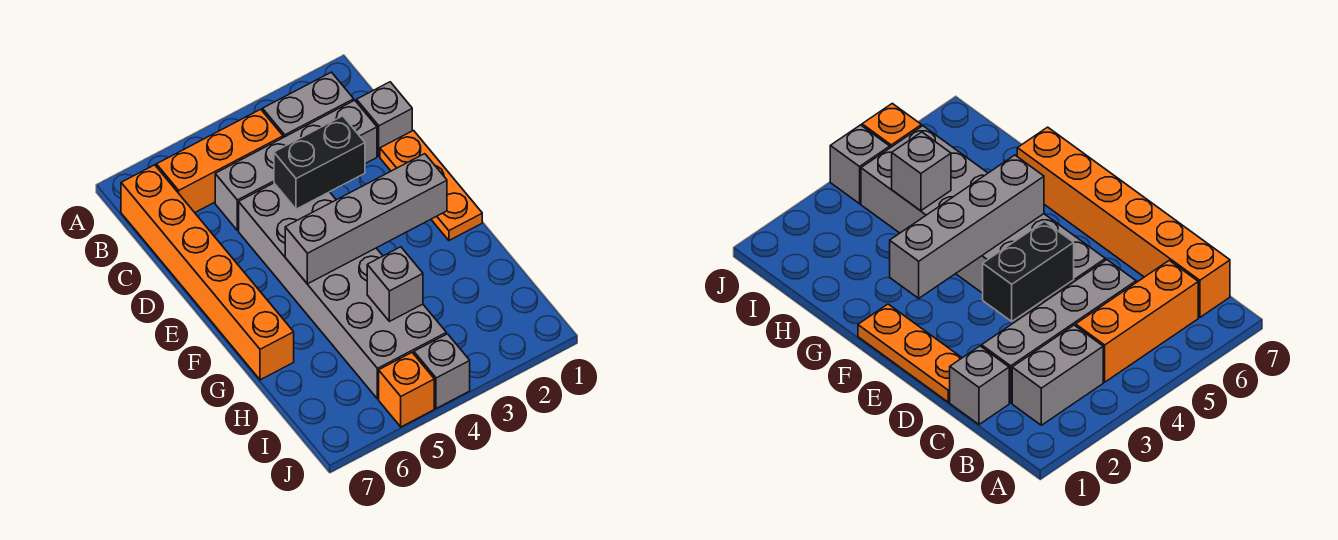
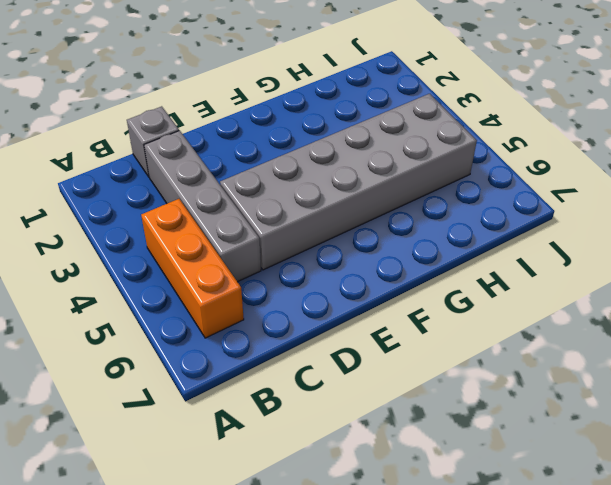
none -> grey brick B2:B3 level 1
none -> orange brick B7:G7 level 1
none -> orange plate D1:F1 level 1

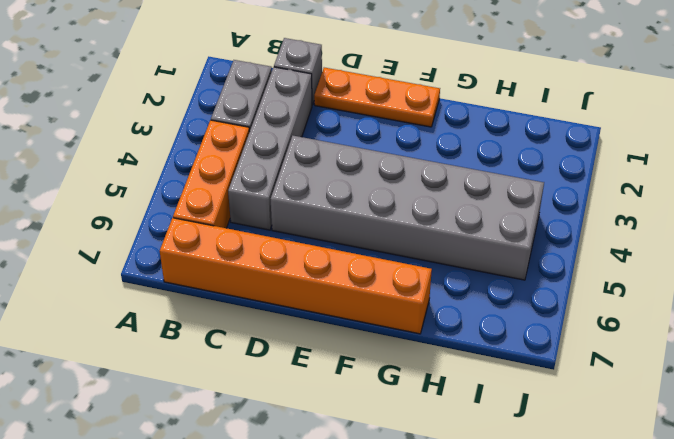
none -> grey brick J4 level 1
none -> orange brick J5 level 1
none -> black brick D3:D4 level 2

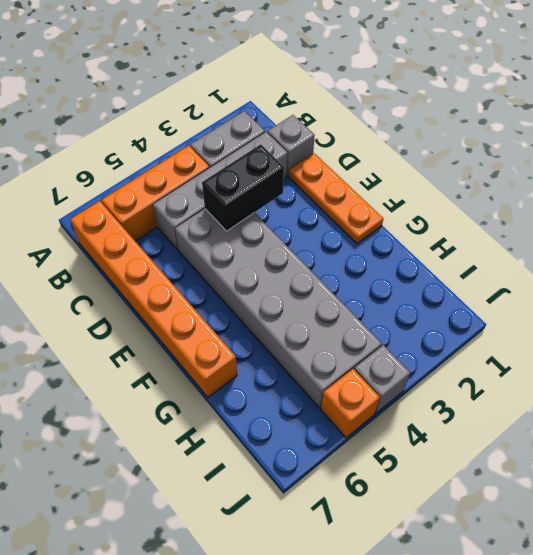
none -> grey brick F2:F5 level 2
none -> grey brick H4 level 2

